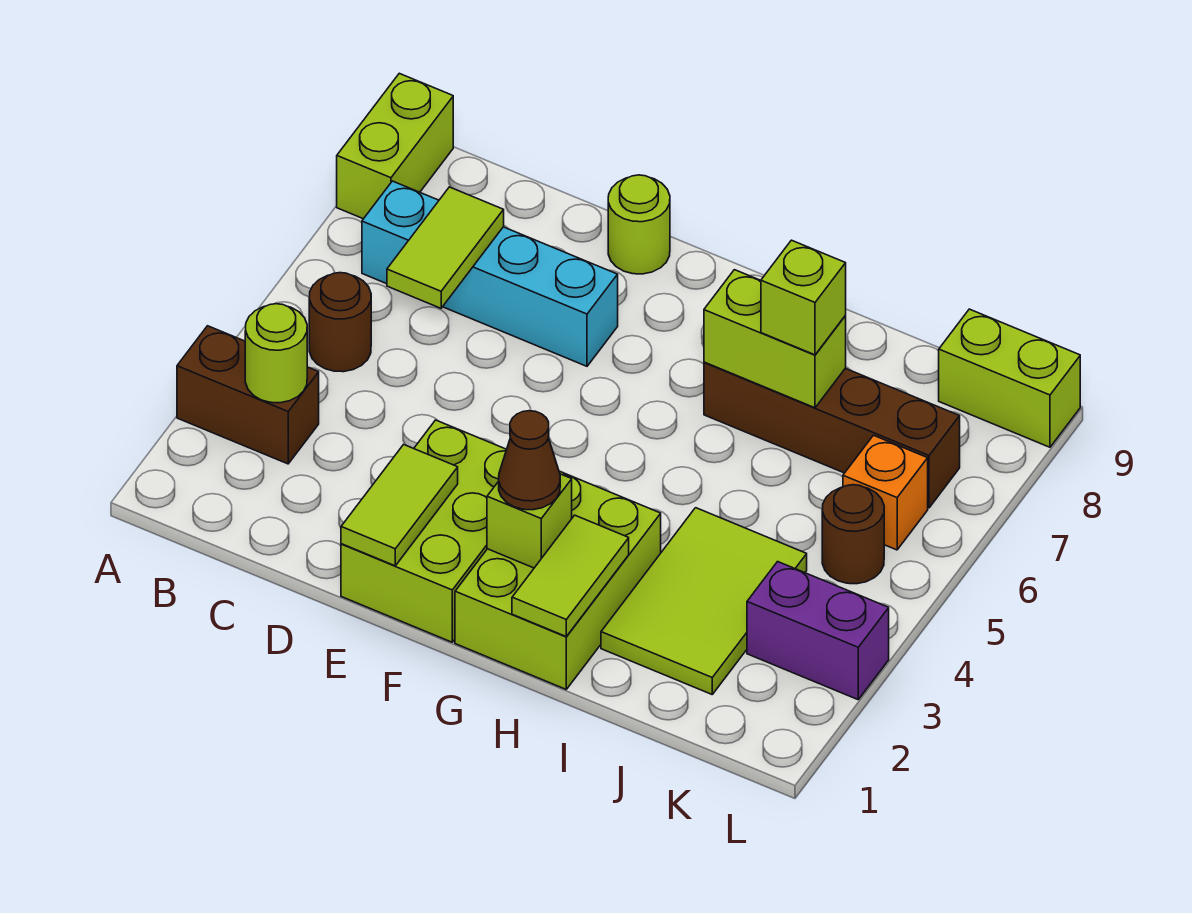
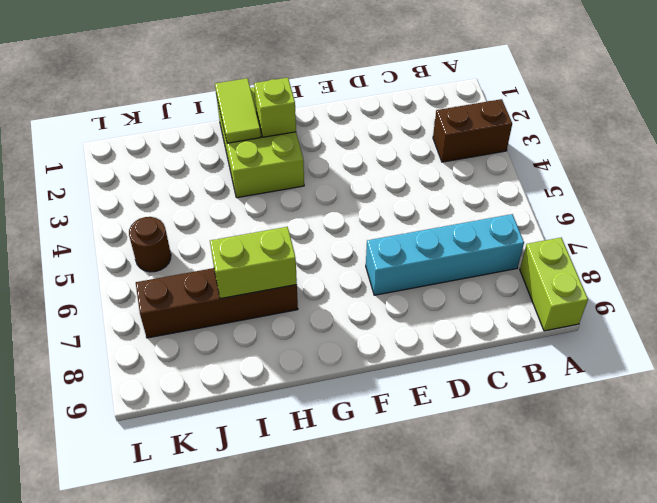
none -> brown round brick B5 level 1
none -> lime brick E1:F3 level 1
none -> lime round brick E9 level 1

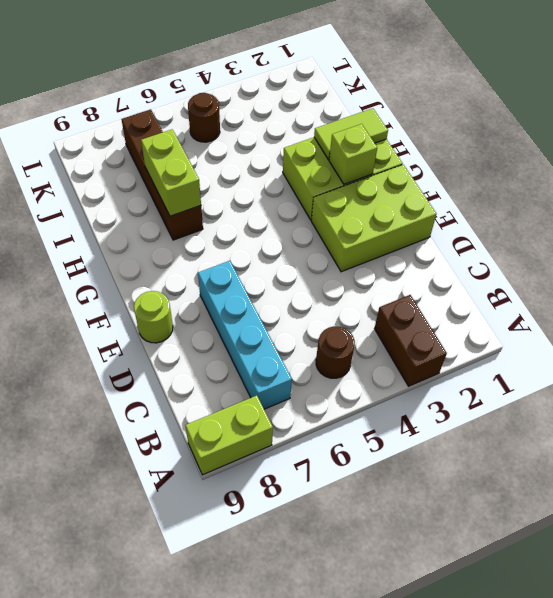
none -> lime tile I2:J4 level 1
none -> purple brick K3:L3 level 1
none -> orange brick K6 level 1

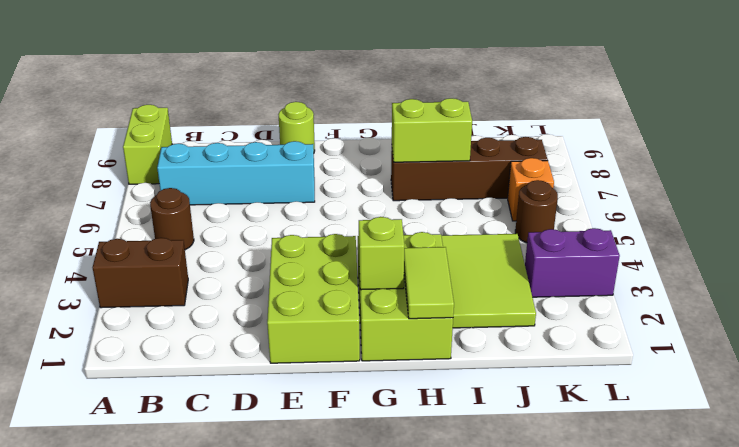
none -> lime brick K9:L9 level 1
none -> lime round brick B3 level 2
none -> lime tile C6:C7 level 2

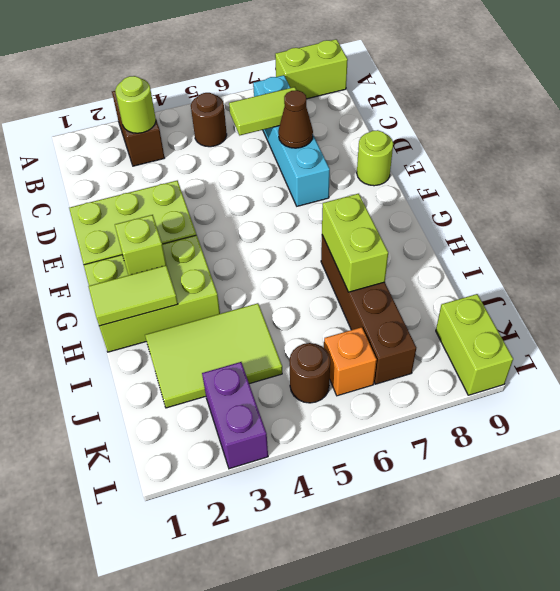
brown cone D7 level 2 -> brown cone G2 level 3
none -> lime tile E1:E2 level 2
none -> lime brick I7 level 3

